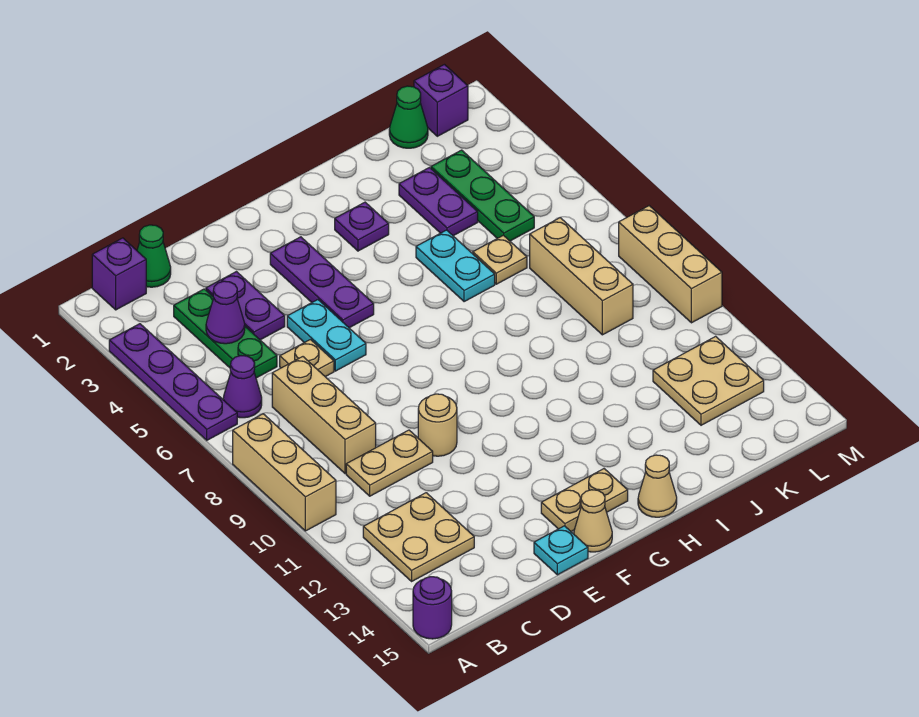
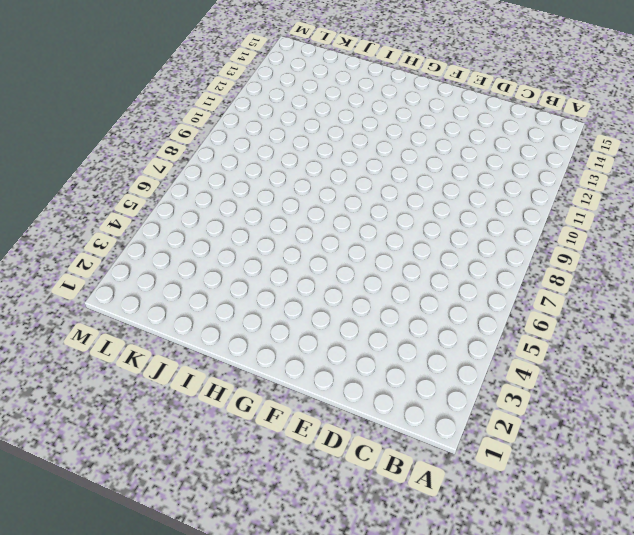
none -> purple plate A3:A6 level 1
none -> tan brick A8:A10 level 1
none -> purple round brick A15 level 1
none -> purple brick B1 level 1

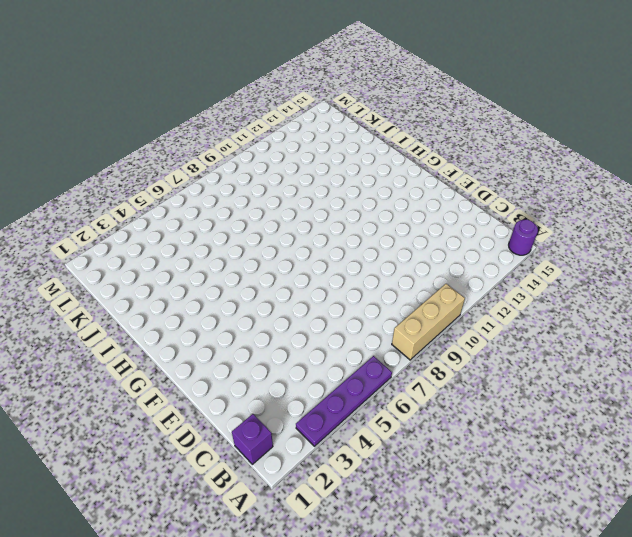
none -> purple cone B6 level 1
none -> tan plate B12:C13 level 1
none -> green cone C1 level 1
none -> green plate C3:C5 level 1

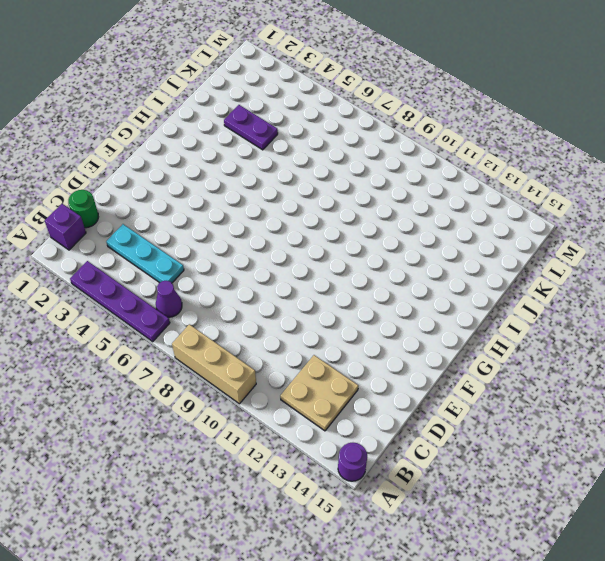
green round brick C1 level 1 -> green cone C1 level 1
cyan plate C3:C5 level 1 -> green plate C3:C5 level 1
none -> tan brick C7:C9 level 1
none -> tan plate C10:D10 level 1
none -> purple plate D3:D4 level 1
none -> tan plate D6 level 1

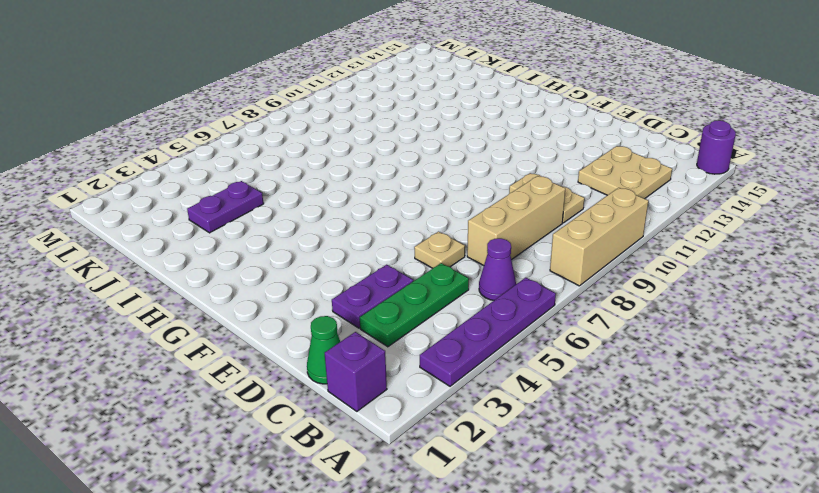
none -> cyan plate E5:E6 level 1
none -> tan round brick E10 level 1
none -> cyan plate E15 level 1
none -> purple plate F3:F5 level 1

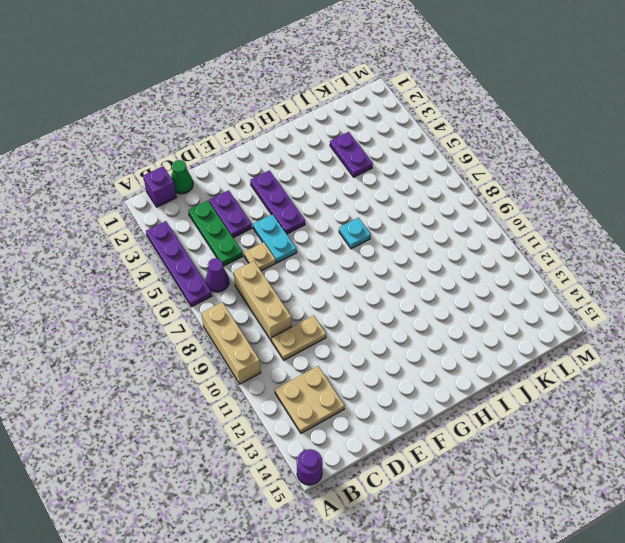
cyan plate H7 level 1 -> cyan plate E15 level 1
none -> tan round brick E10 level 1
none -> tan plate F14:G14 level 1
none -> tan cone F15 level 1
none -> purple plate H3 level 1

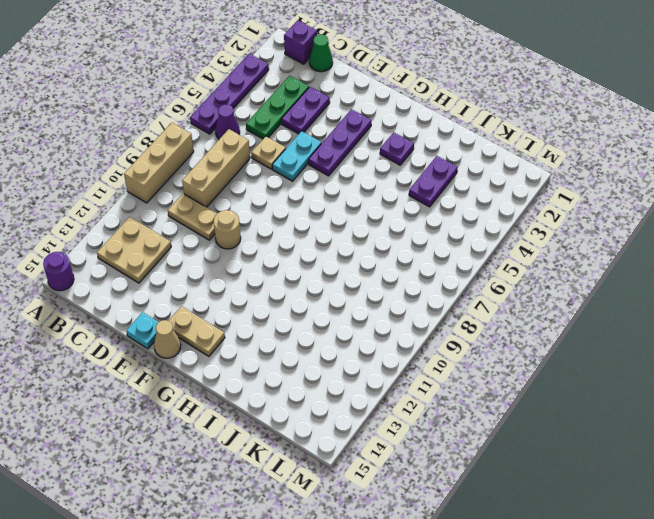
none -> tan cone H15 level 1
none -> cyan plate I5:I6 level 1
none -> tan plate J6 level 1
none -> green cone K1 level 1

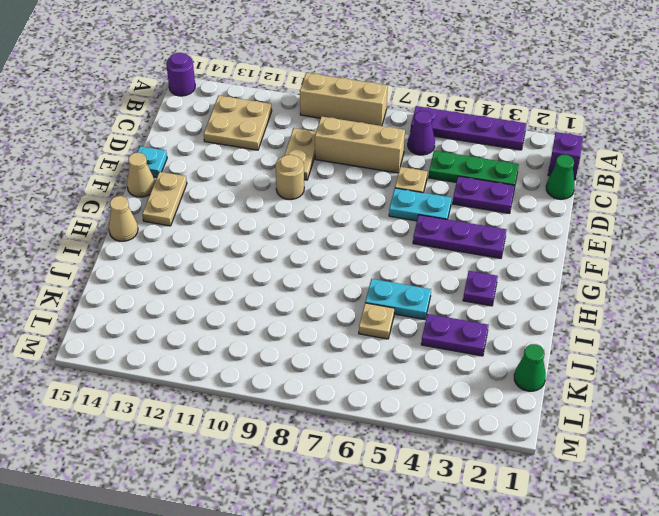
none -> green plate K3:K5 level 1
none -> tan brick K7:K9 level 1
none -> tan plate K12:L13 level 1
none -> purple brick L1 level 1

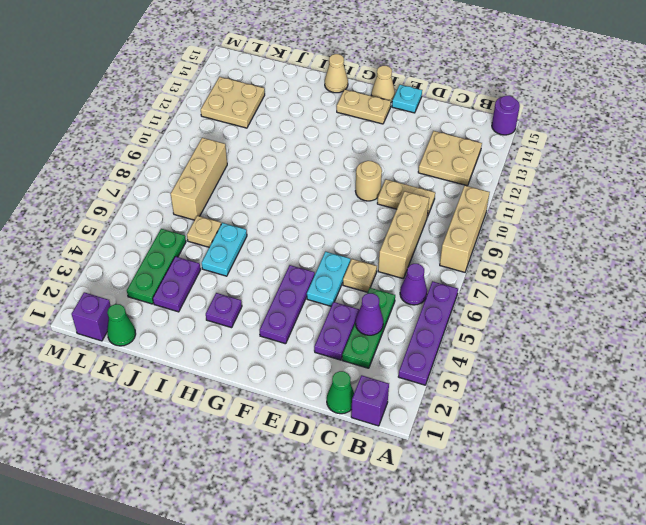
none -> tan brick M8:M10 level 1

